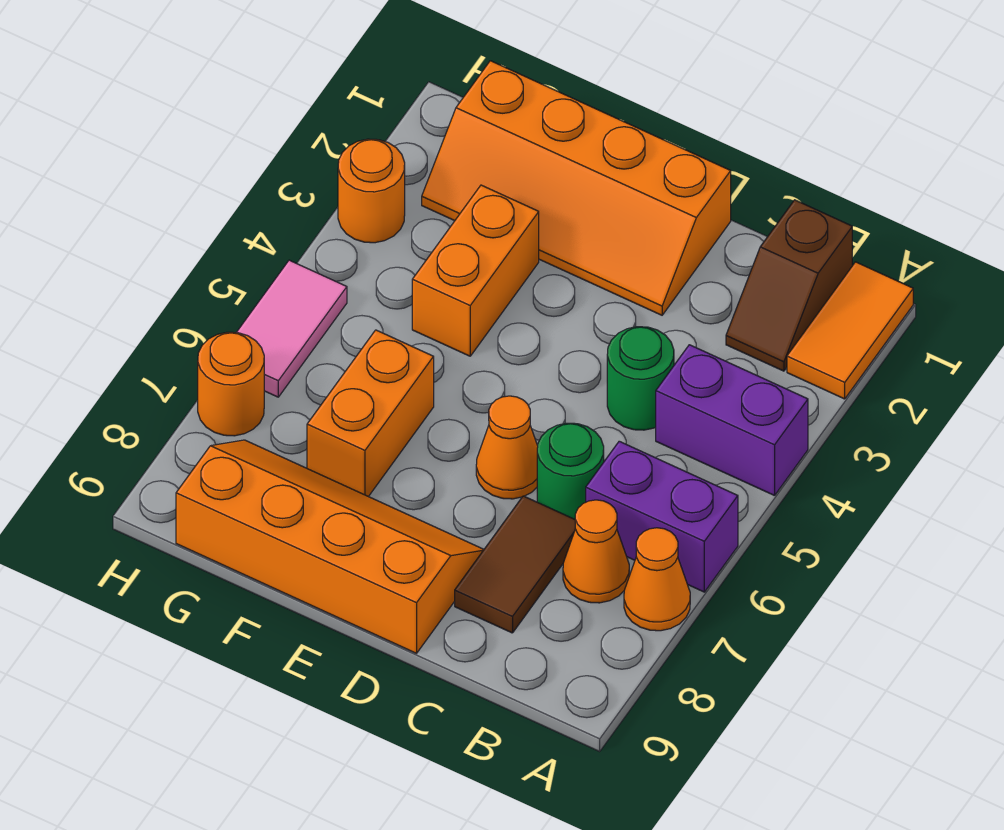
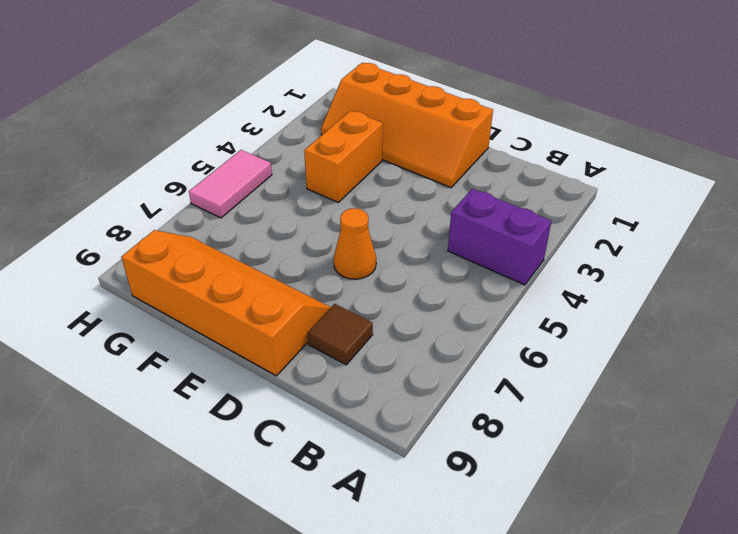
brown tile C8 level 1 -> brown tile C7:C8 level 1
none -> orange tile A1:A2 level 1
none -> purple brick A6:B6 level 1
none -> orange cone A7 level 1

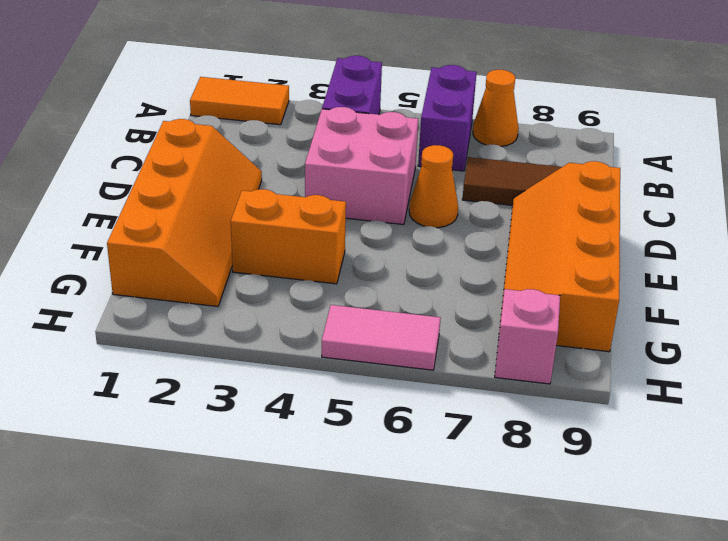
pink brick C4:D5 level 1 -> green round brick C4 level 1
pink brick H8 level 1 -> none
none -> brown slope B1:B2 level 1 top 1
none -> orange cone B7 level 1
none -> green round brick C6 level 1

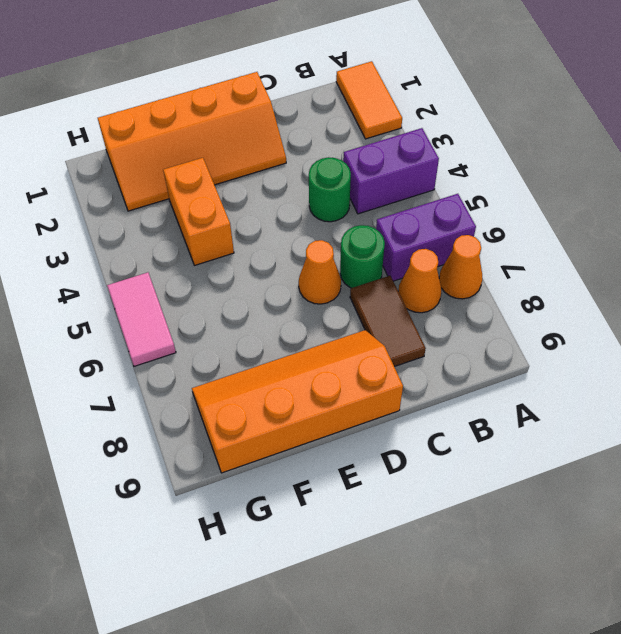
none -> brown slope B1:B2 level 1 top 1
none -> orange brick F6:F7 level 1
none -> orange round brick H3 level 1

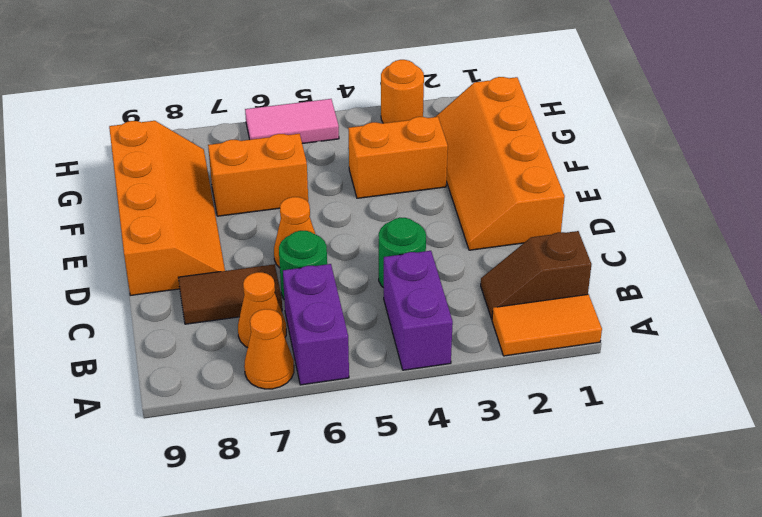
none -> orange round brick H7 level 1

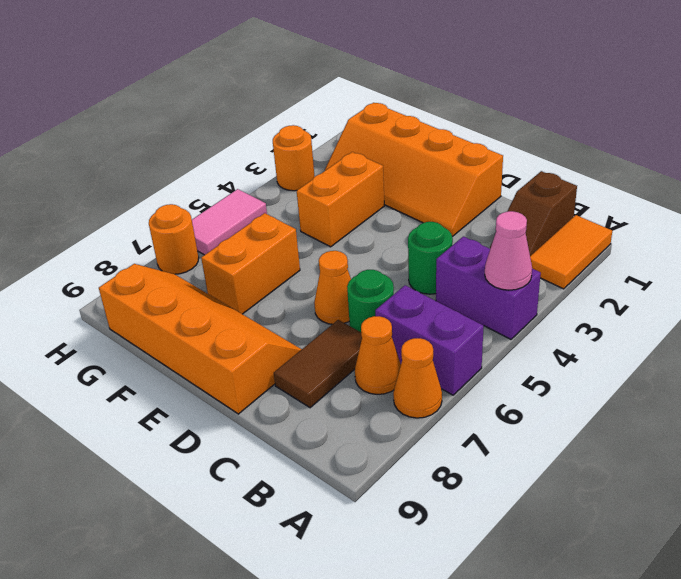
pink cone A4 level 2 -> none

